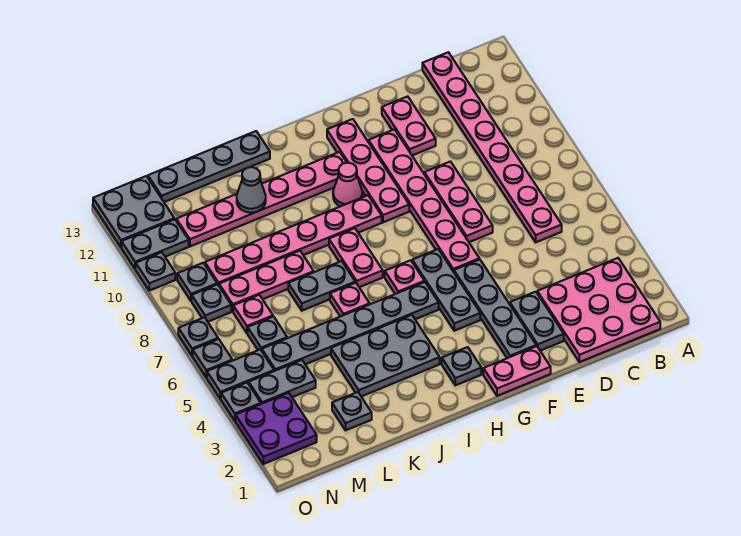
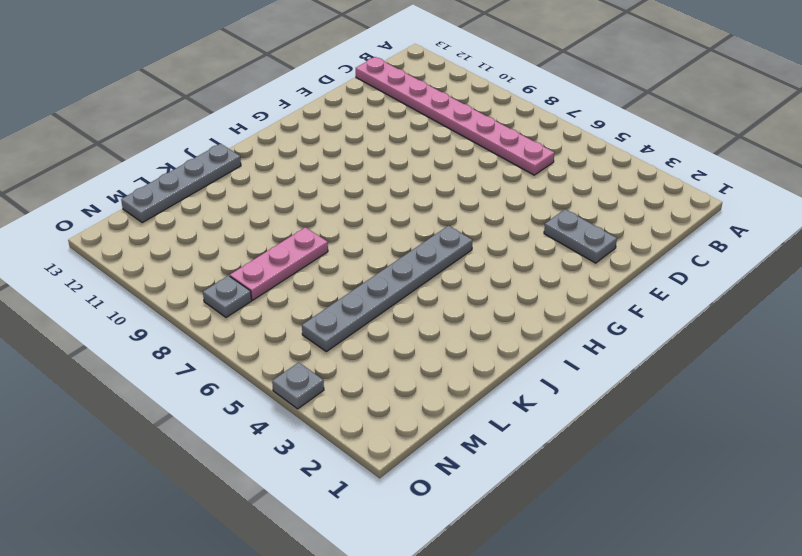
none -> pink plate B1:D3 level 1
none -> pink plate E7:E9 level 1
none -> pink plate E11:E12 level 1
none -> pink plate F1:G1 level 1

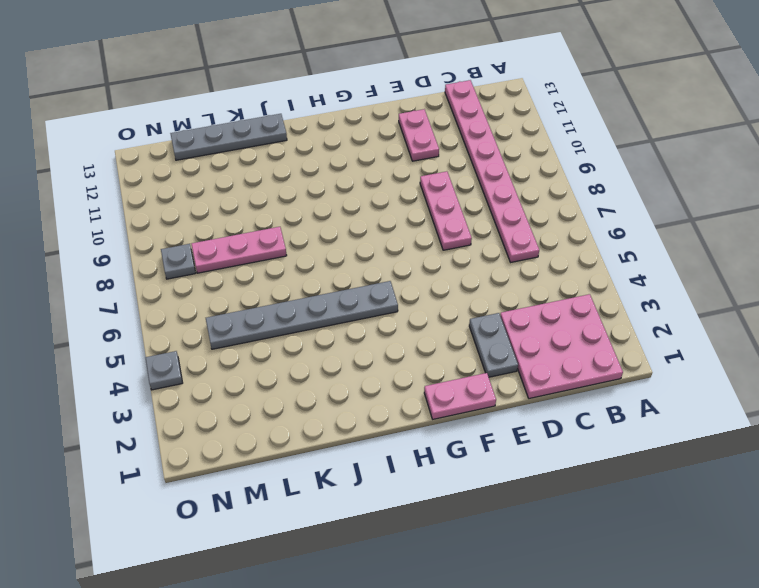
none -> grey plate F2:F5 level 1
none -> pink plate F6:F11 level 1
none -> grey plate G4:G6 level 1
none -> pink plate G9:G12 level 1

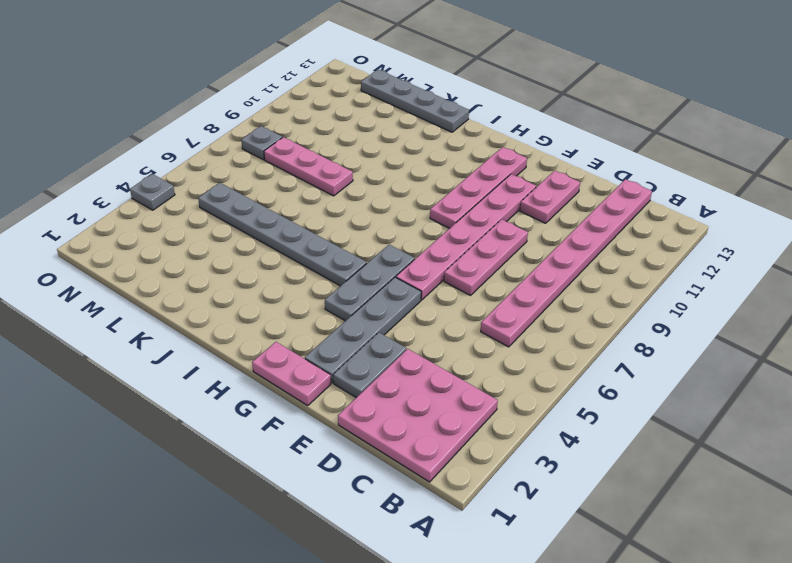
none -> grey plate H2 level 1
none -> pink plate H6 level 1
none -> pink plate H9:M9 level 1
none -> pink cone H10 level 1

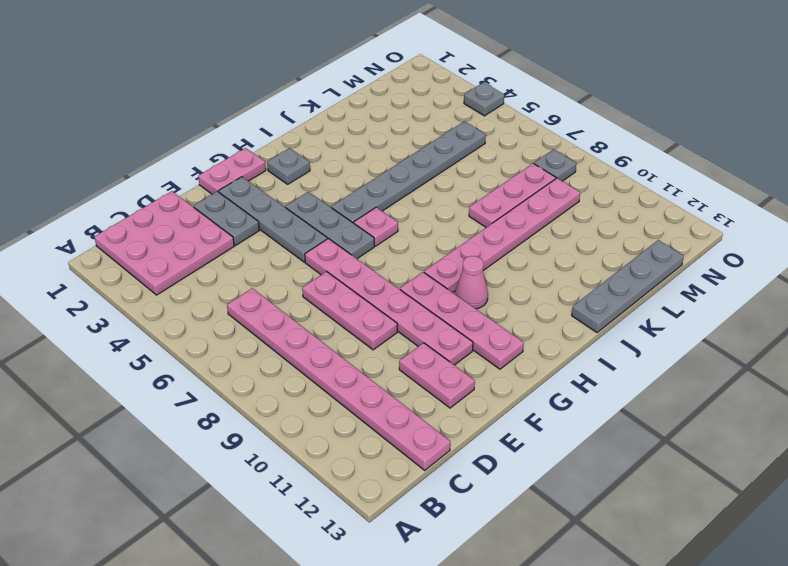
none -> pink plate H11:M11 level 1
none -> grey plate I3:K4 level 1
none -> pink plate I7:I8 level 1
none -> pink plate J6 level 1

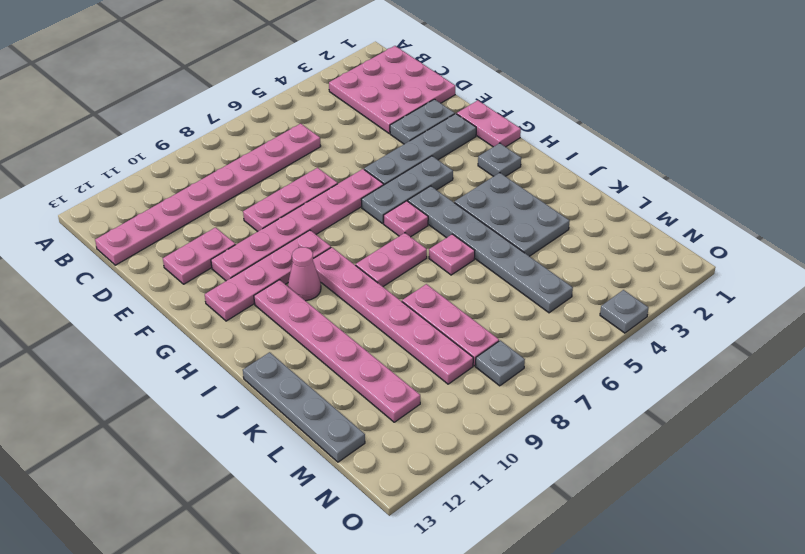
none -> grey plate J7:K7 level 1
none -> grey plate L2 level 1
none -> grey plate M4:N4 level 1
none -> grey plate M6 level 1

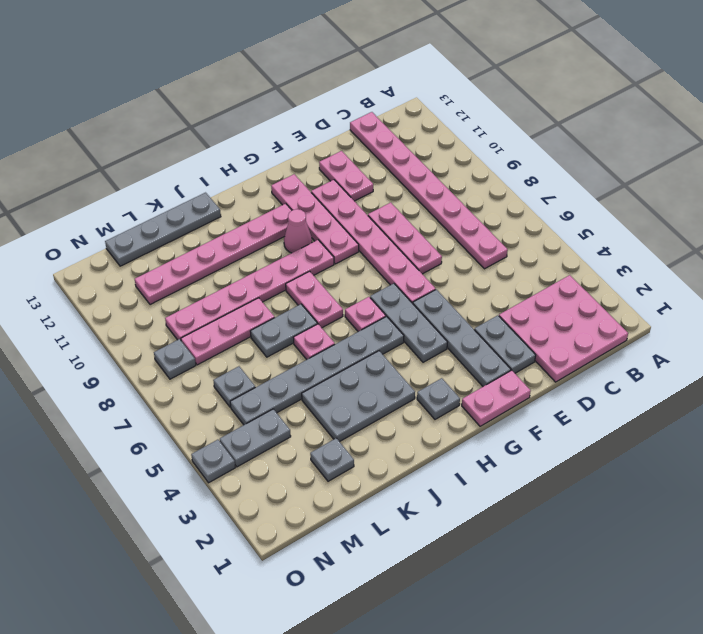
none -> pink plate M7 level 1
none -> purple plate N2:O3 level 1
none -> grey plate N5:O5 level 1
none -> grey plate N9 level 1

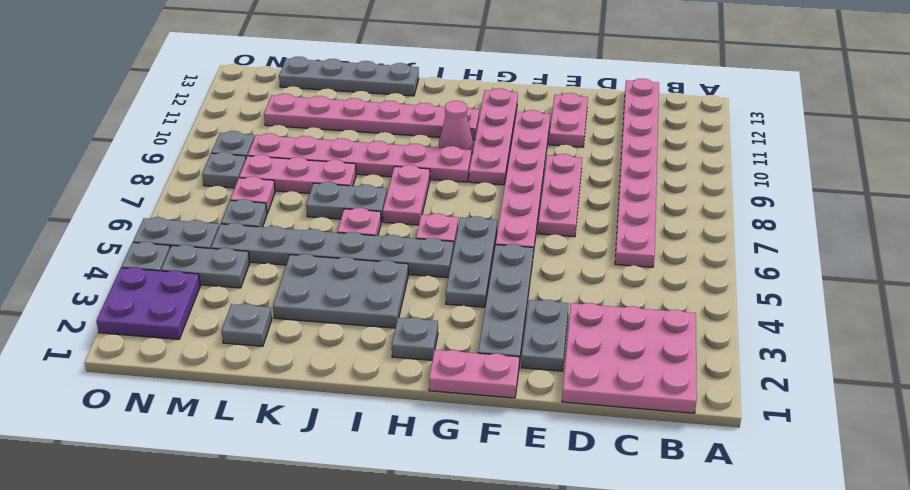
none -> grey plate N11:O11 level 1
none -> grey plate N12:O13 level 1
none -> grey plate O6 level 1
none -> grey plate O7 level 1

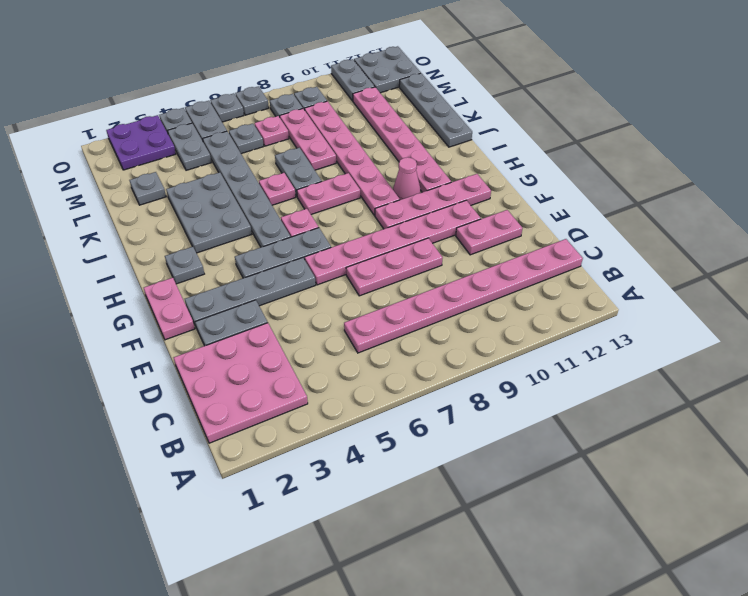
none -> grey plate O10 level 1
none -> grey cone K11 level 2

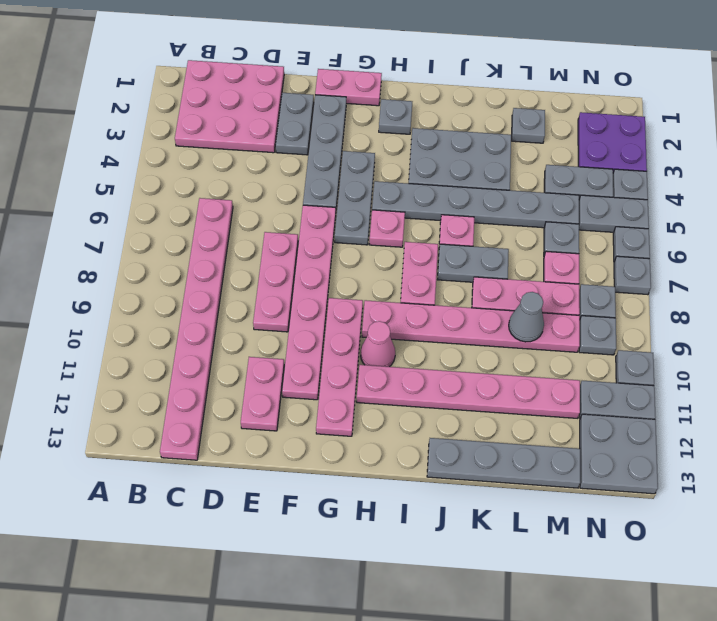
grey cone L9 level 2 -> grey cone K11 level 2

